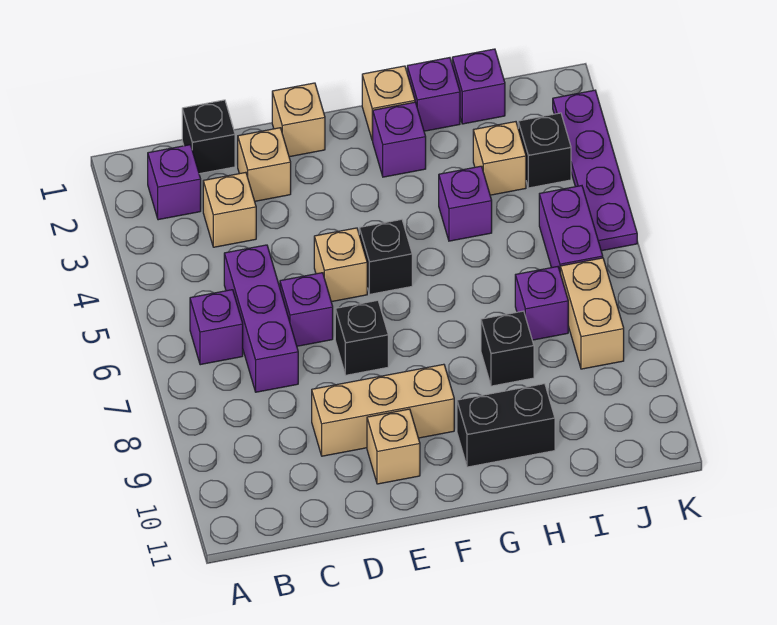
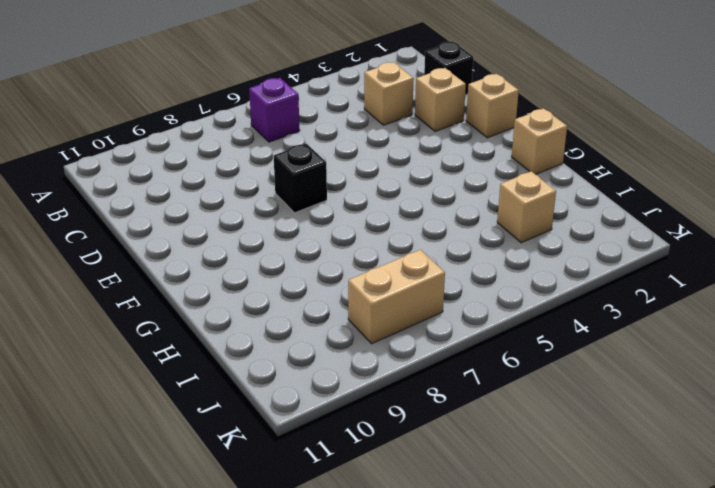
none -> purple brick B2 level 1
none -> purple brick C5:C7 level 1
none -> purple brick D6 level 1

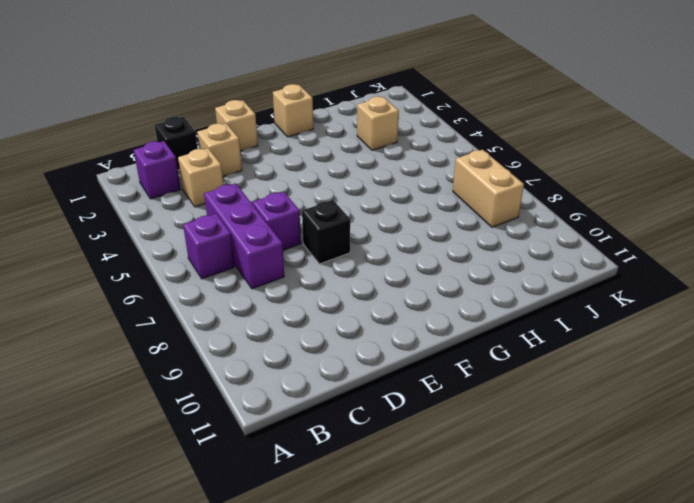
none -> tan brick D9:F9 level 1
none -> tan brick E5 level 1
none -> tan brick E10 level 1

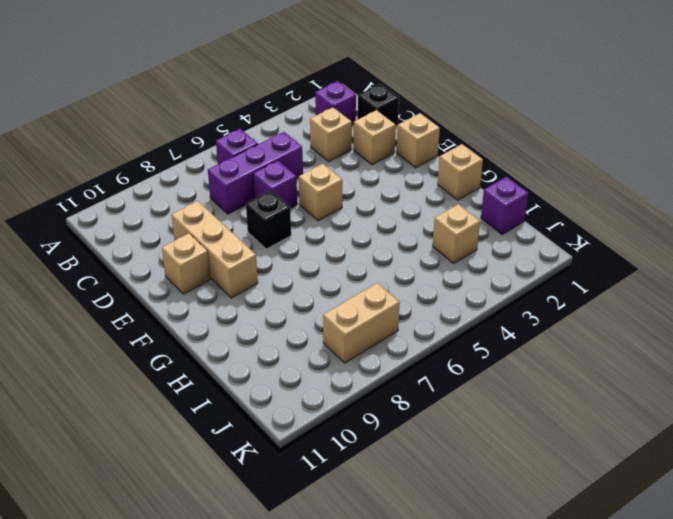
none -> black brick F5 level 1
none -> purple brick G2 level 1
none -> black brick G10:H10 level 1

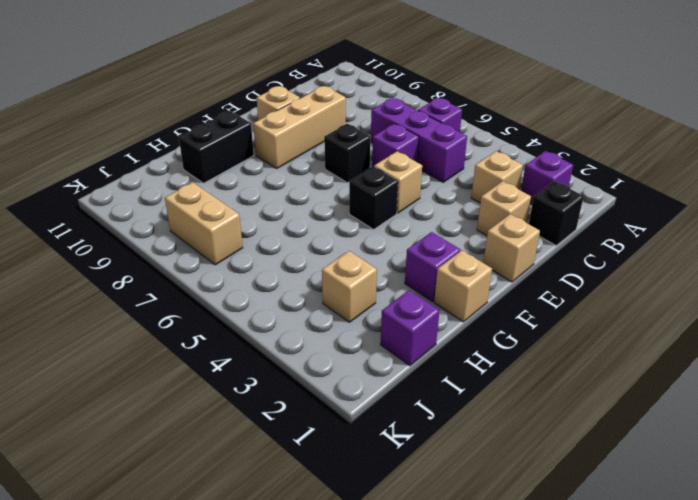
none -> purple brick H1 level 1
none -> purple brick H4 level 1
none -> black brick H8 level 1

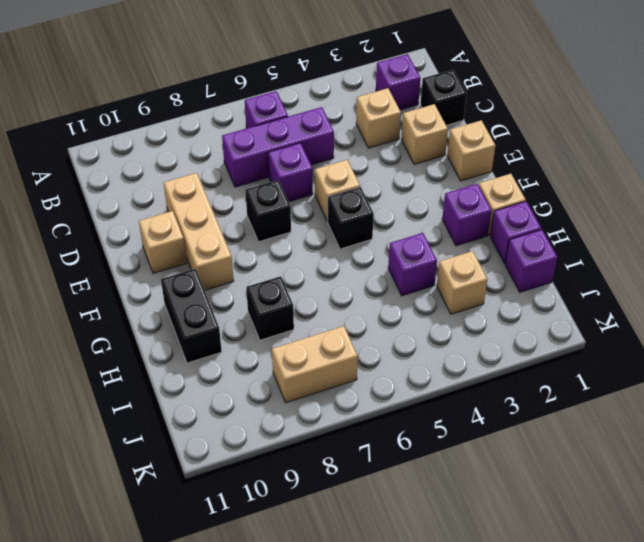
none -> purple brick I7 level 1
none -> black brick J3 level 1
none -> purple brick J5:J6 level 1

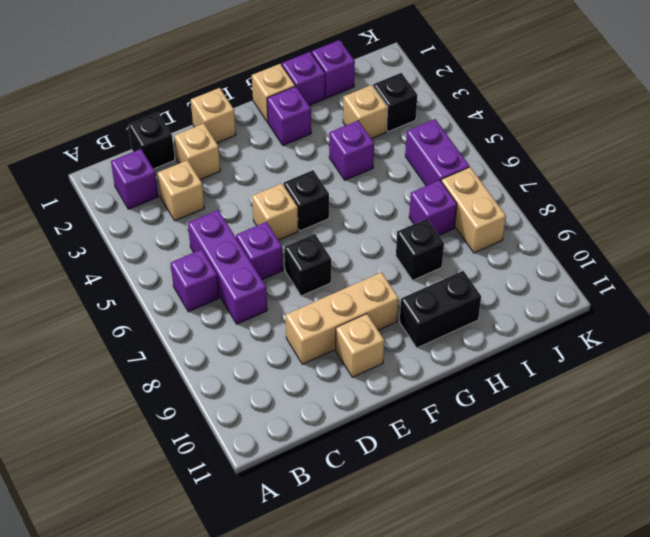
none -> purple plate K2:K5 level 1

